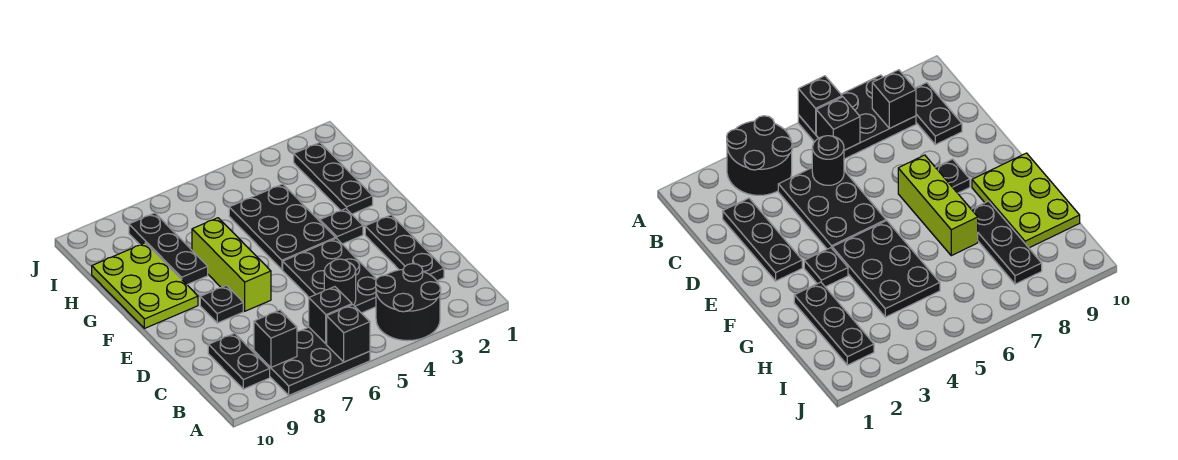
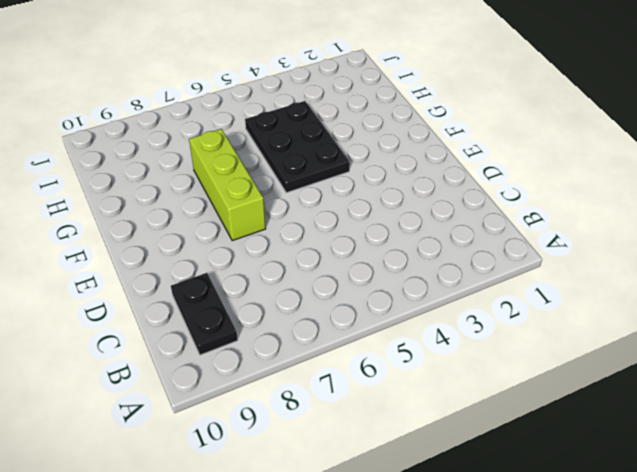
none -> black round brick A3:B4 level 1
none -> black plate A6:B8 level 1
none -> black plate C2:E2 level 1

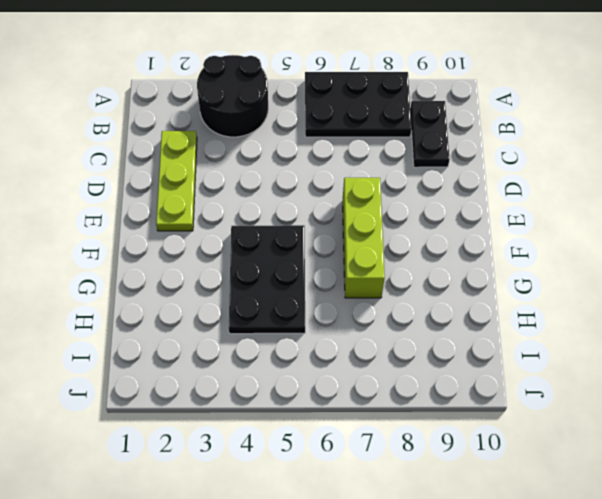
lime plate C2:E2 level 1 -> black plate C2:E2 level 1
none -> black plate C4:E5 level 1
none -> black plate E8 level 1
none -> black plate F3 level 1

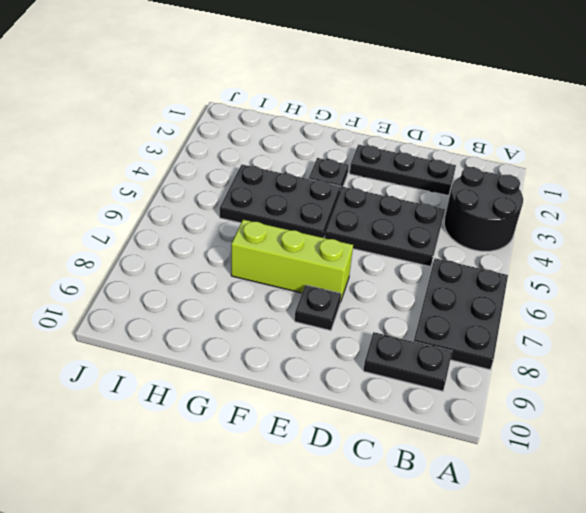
none -> lime plate F9:H10 level 1
none -> black plate G2:I2 level 1
none -> black plate G8:I8 level 1

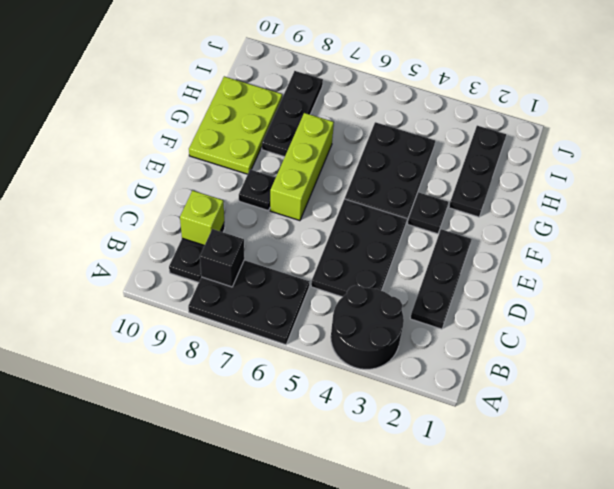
lime brick C9 level 2 -> none
none -> black brick A6 level 2
none -> black brick B6 level 2
none -> black round brick C5 level 2

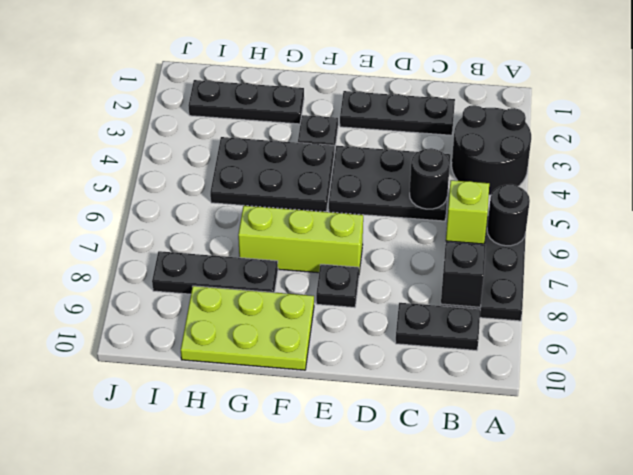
black round brick A6 level 2 -> black brick A6 level 2
lime brick B6 level 2 -> black brick B6 level 2

